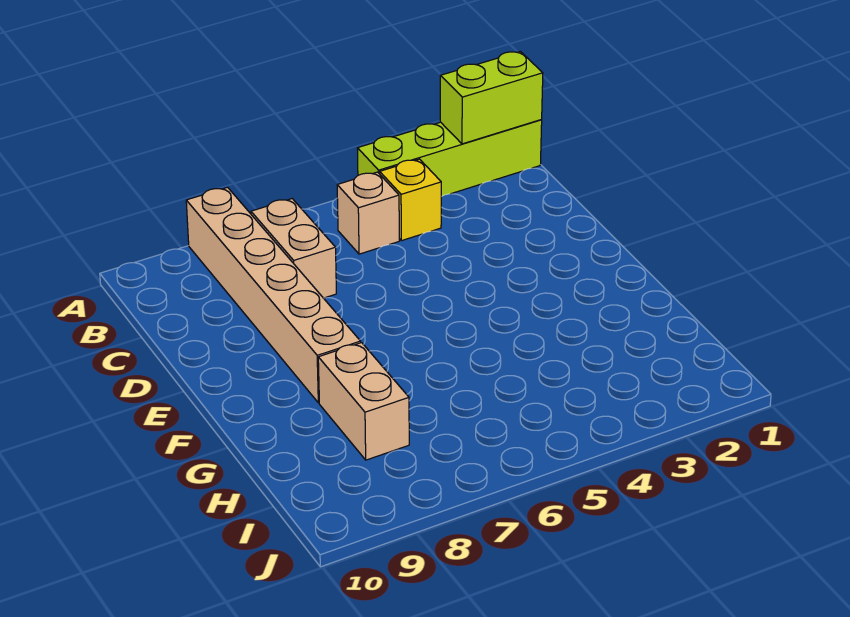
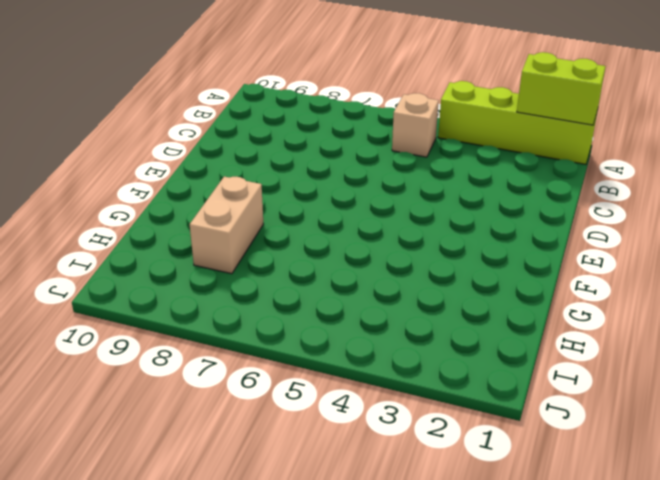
none -> tan brick A8:F8 level 1
none -> yellow brick B4 level 1

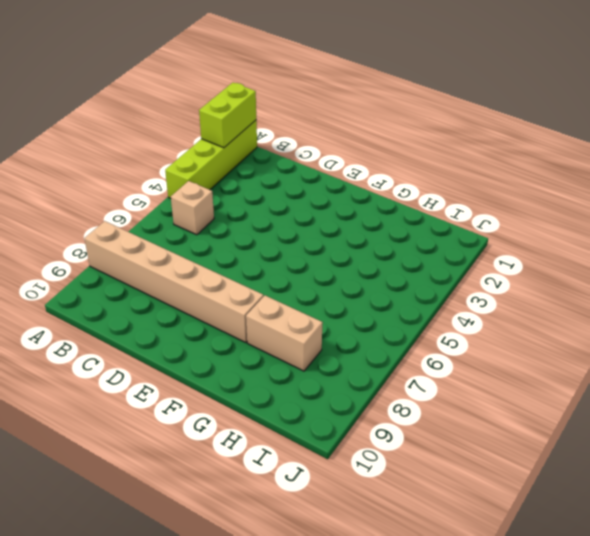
none -> yellow brick B4 level 1
none -> tan brick B7:C7 level 1

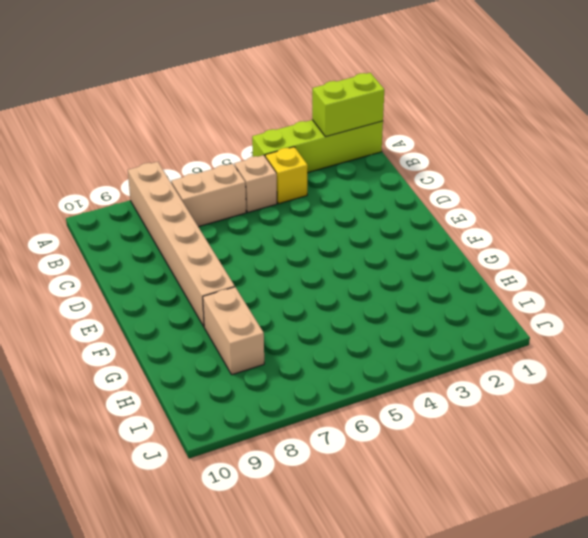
tan brick B6:B7 level 1 -> tan brick B7:C7 level 1

